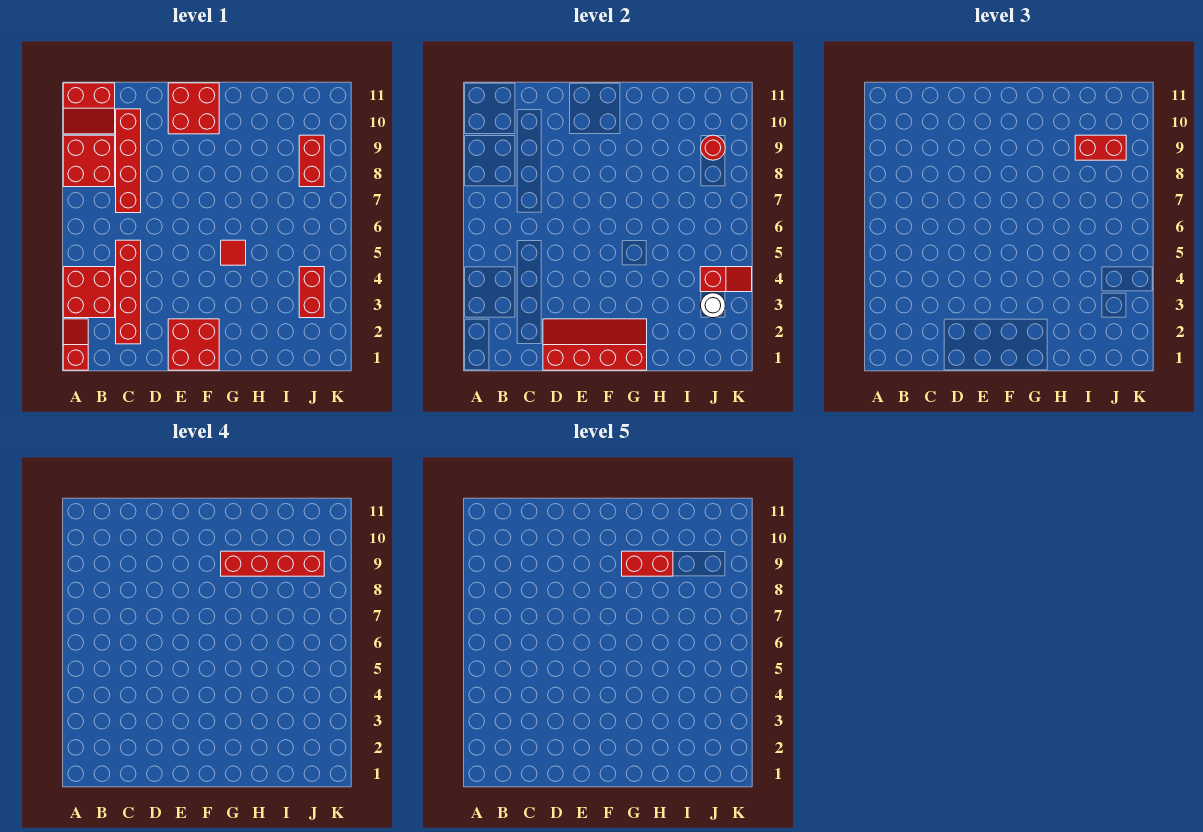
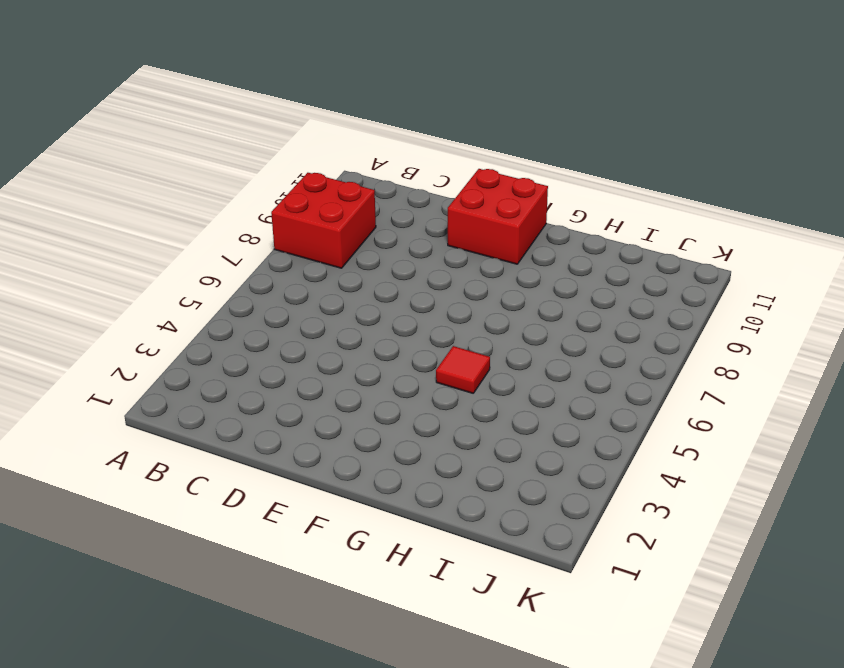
none -> red slope A1:A2 level 1 top 1
none -> red brick A3:B4 level 1
none -> red slope A10:B11 level 1 top 11

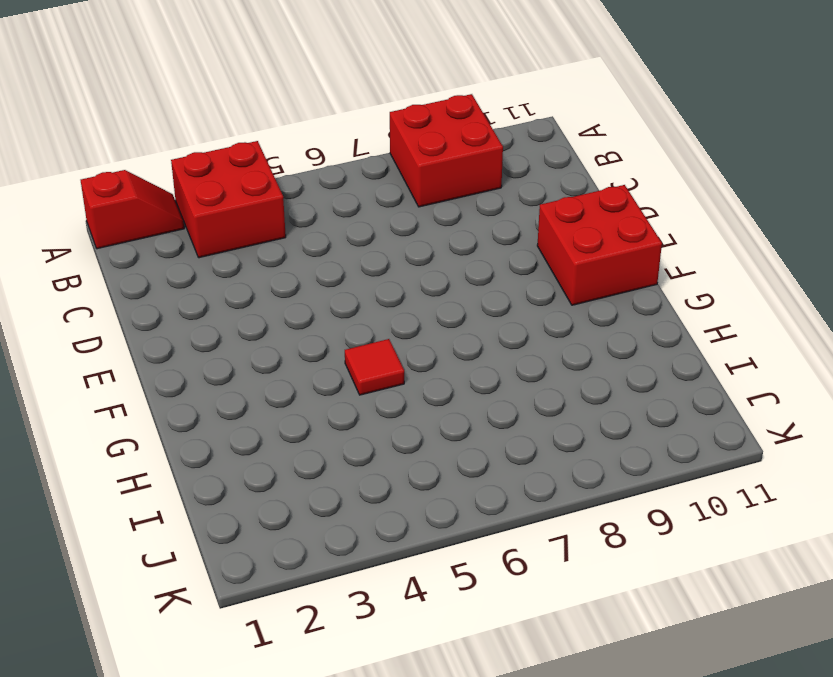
none -> red slope A10:B11 level 1 top 11
none -> red brick C2:C5 level 1
none -> red brick C7:C10 level 1

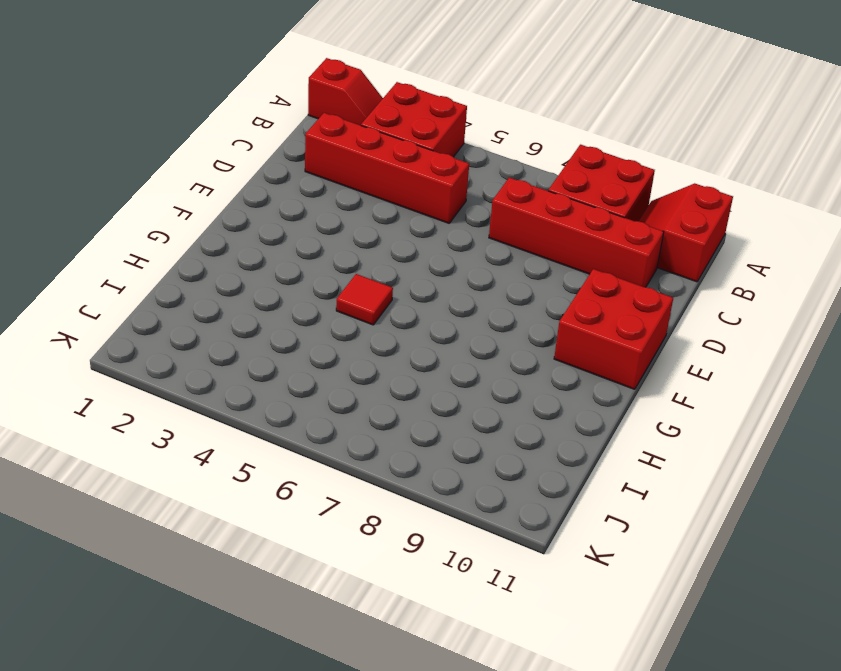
none -> red brick E1:F2 level 1
none -> red brick J3:J4 level 1
none -> red brick J8:J9 level 1

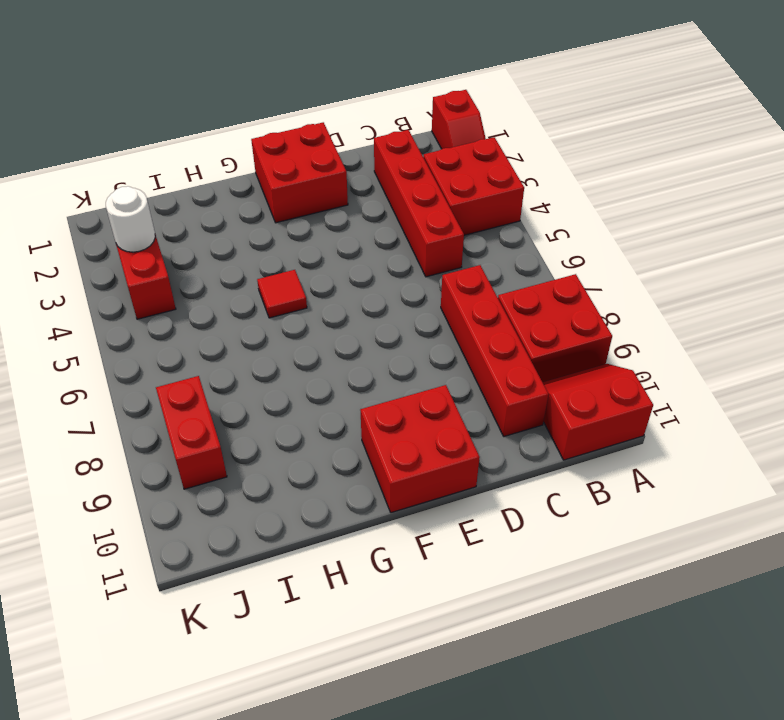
none -> red slope D1:G2 level 2 top 1
none -> red slope J4:K4 level 2 top J
none -> red round brick J9 level 2

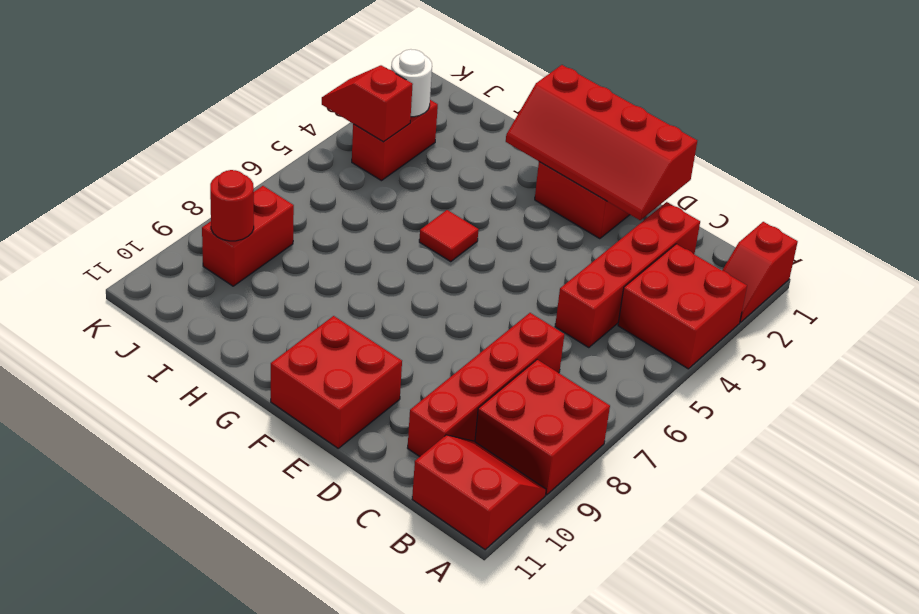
none -> red brick I9:J9 level 3
none -> red brick G9:J9 level 4
none -> red brick G9:H9 level 5

